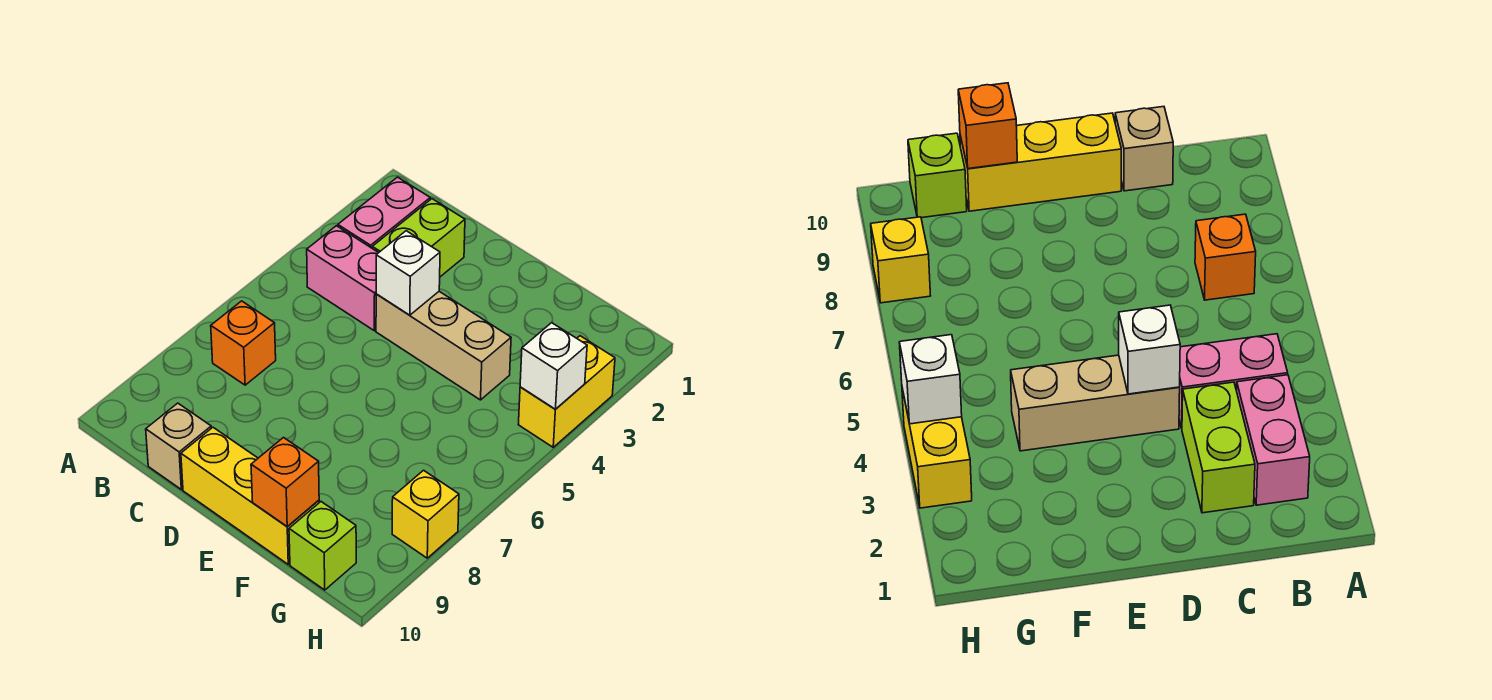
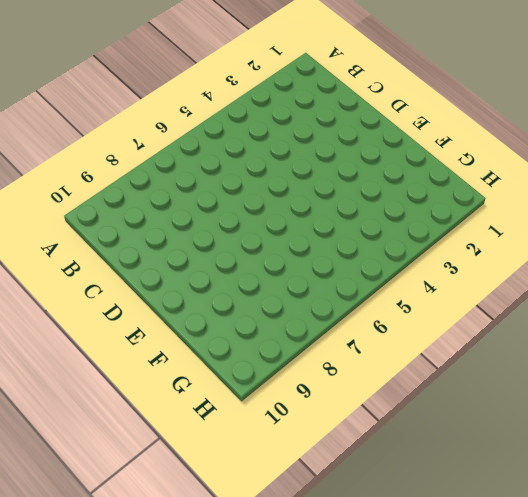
none -> pink brick B2:B3 level 1
none -> pink brick B4:C4 level 1
none -> orange brick B7 level 1

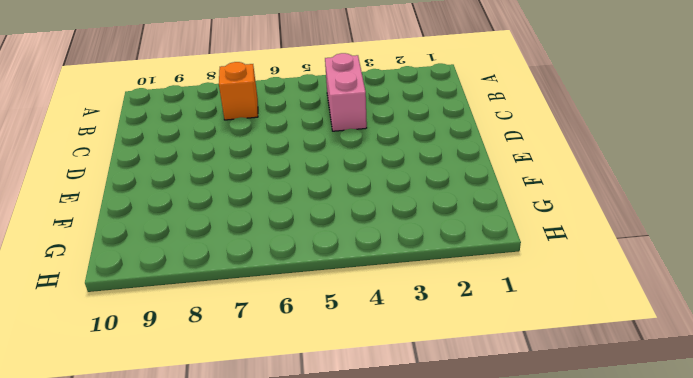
none -> pink brick B2:B3 level 1
none -> lime brick C2:C3 level 1
none -> tan brick C10 level 1

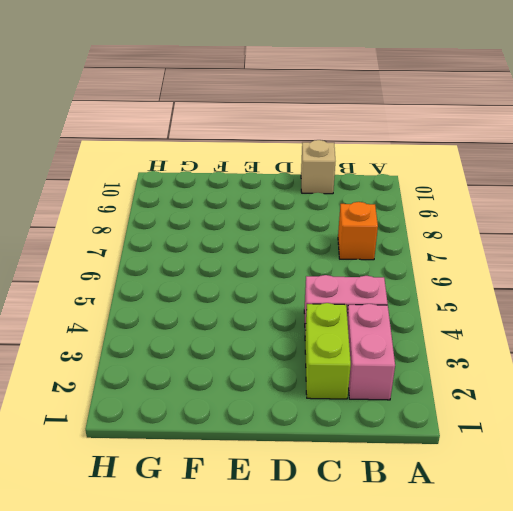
none -> tan brick D4:F4 level 1
none -> yellow brick D10:F10 level 1
none -> lime brick G10 level 1

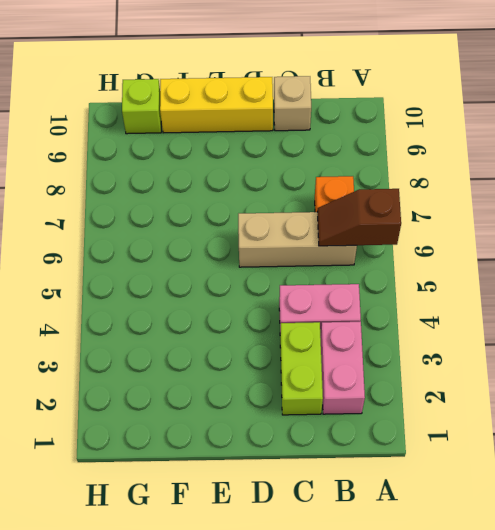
brown slope A6:B6 level 2 top A -> none
tan brick B6:D6 level 1 -> tan brick D4:F4 level 1
none -> yellow brick H3:H4 level 1
none -> yellow brick H8 level 1
none -> white brick D4 level 2

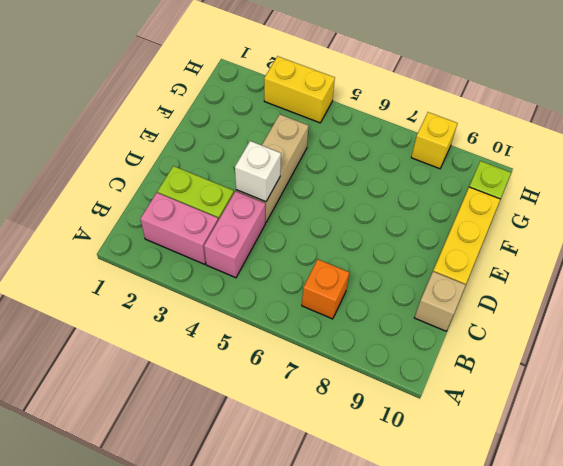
none -> orange brick F10 level 2
none -> white brick H4 level 2

